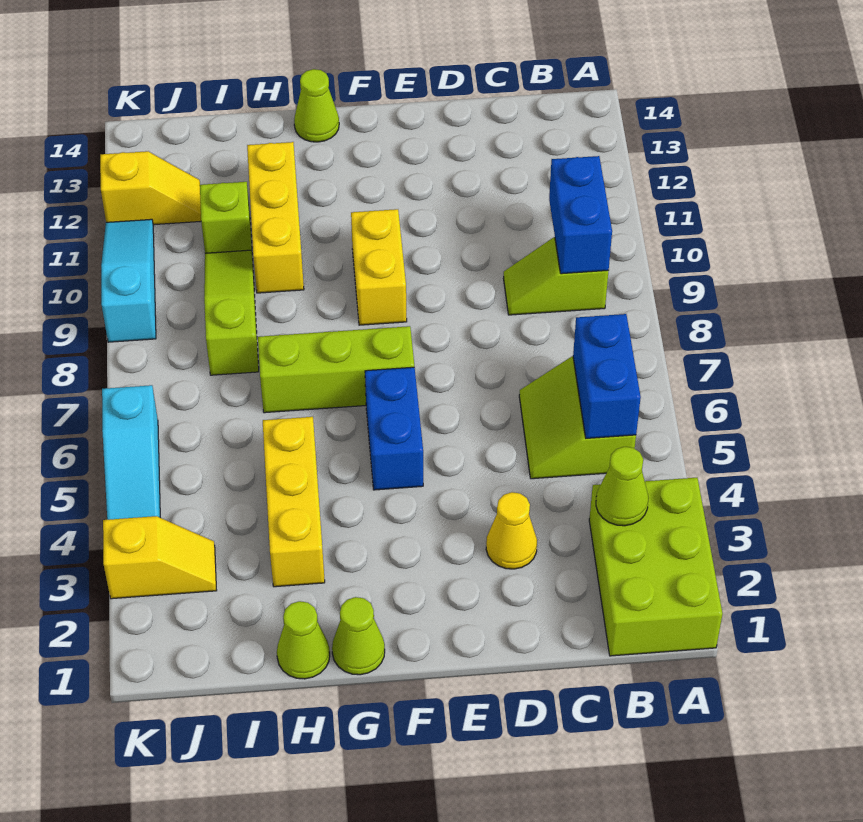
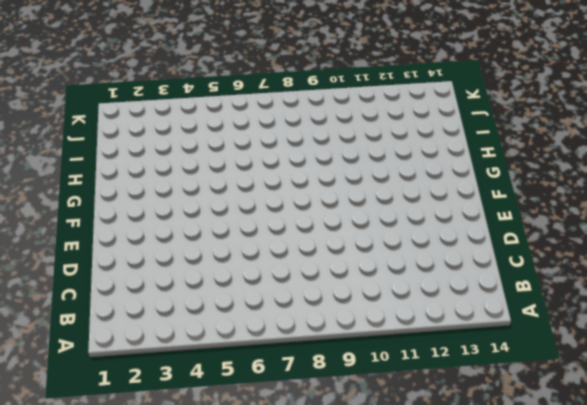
none -> lime brick A1:B3 level 1
none -> lime slope B5:C6 level 1 top B
none -> lime slope B9:C9 level 1 top B

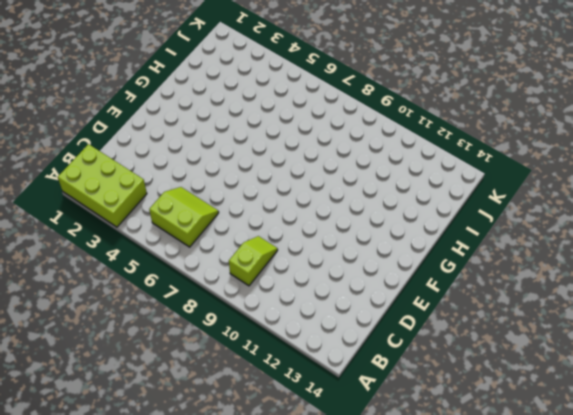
none -> yellow cone D3 level 1
none -> blue brick F5:F6 level 1
none -> lime brick F7:H7 level 1

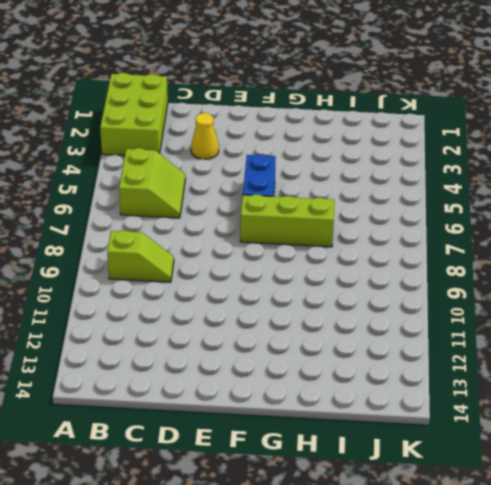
none -> yellow brick F9:F10 level 1
none -> lime cone G1 level 1
none -> lime cone G14 level 1

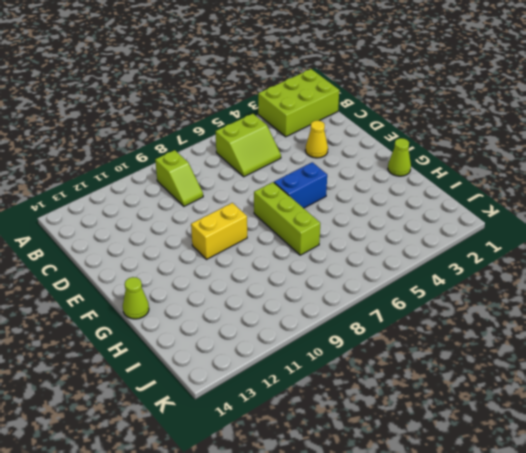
none -> lime cone H1 level 1
none -> yellow brick H3:H5 level 1
none -> yellow brick H10:H12 level 1

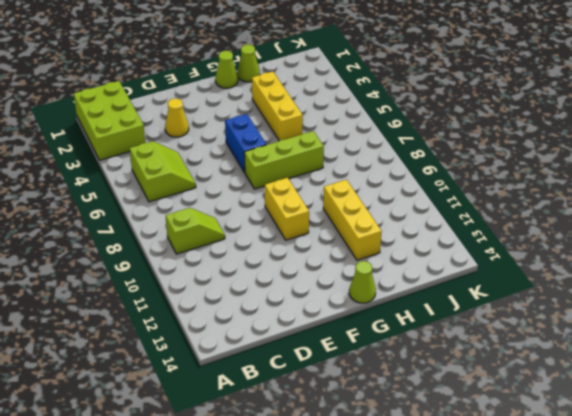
none -> lime slope I8:I10 level 1 top 8
none -> lime brick I11 level 1
none -> yellow slope J3:K3 level 1 top K

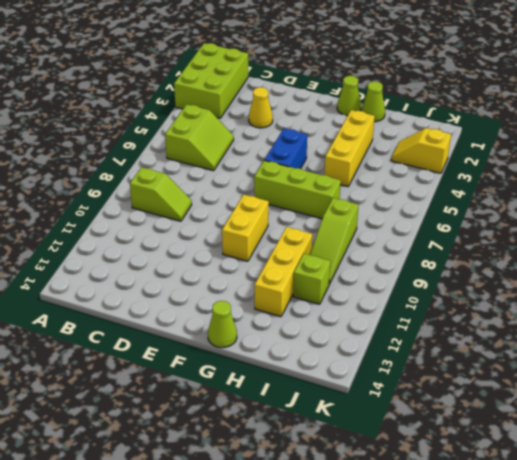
none -> yellow slope J12:K12 level 1 top K
none -> cyan slope K4:K6 level 1 top 6
none -> cyan slope K9:K11 level 1 top 9

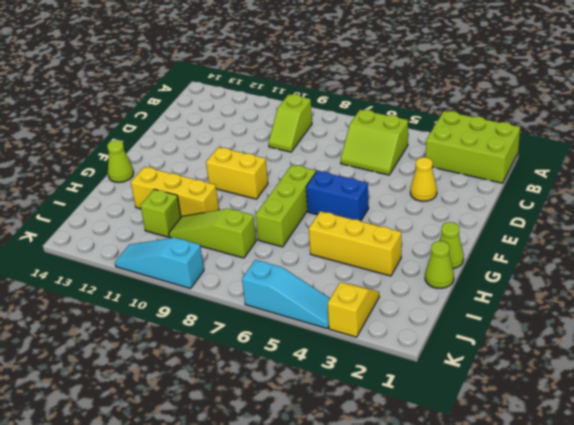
none -> yellow slope J12:K12 level 1 top K
none -> lime cone B3 level 2
none -> blue brick B5:B6 level 2

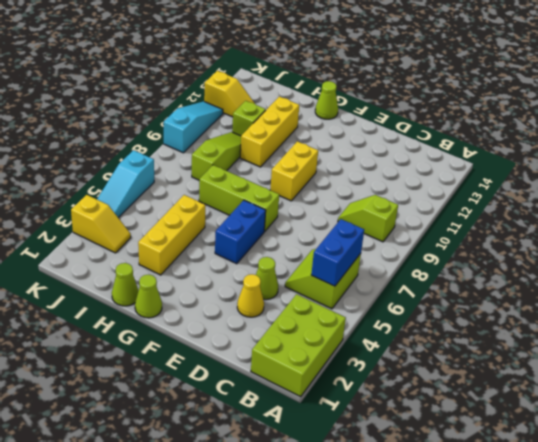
lime cone D4 level 1 -> lime cone B3 level 2
none -> blue brick B9:B10 level 2

